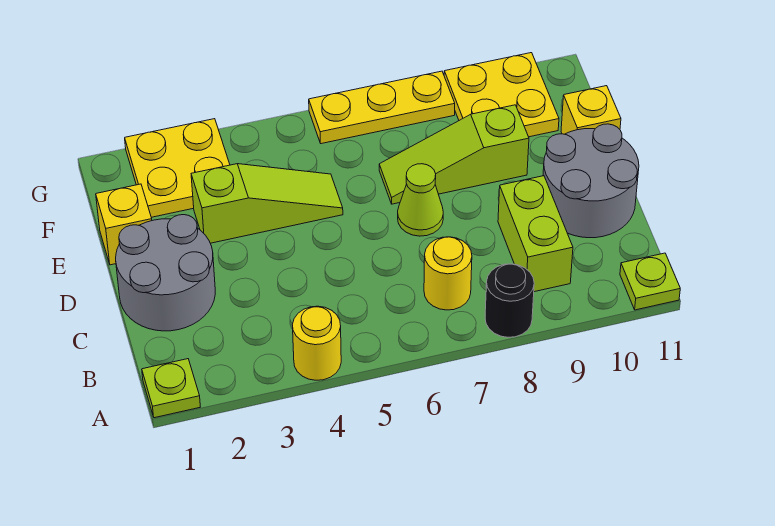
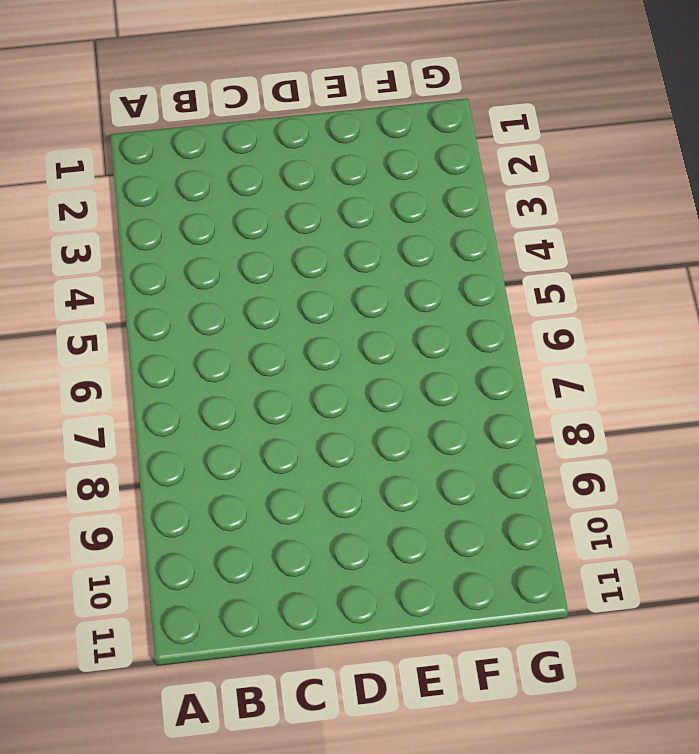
none -> lime plate A1 level 1
none -> yellow round brick A4 level 1
none -> black round brick A8 level 1

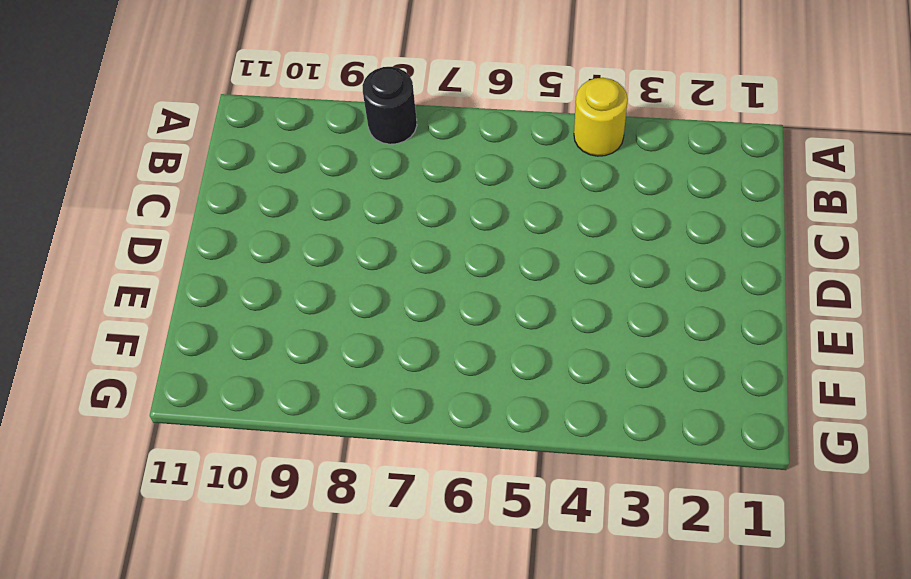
none -> lime plate A1 level 1
none -> lime plate A11 level 1
none -> yellow round brick B7 level 1

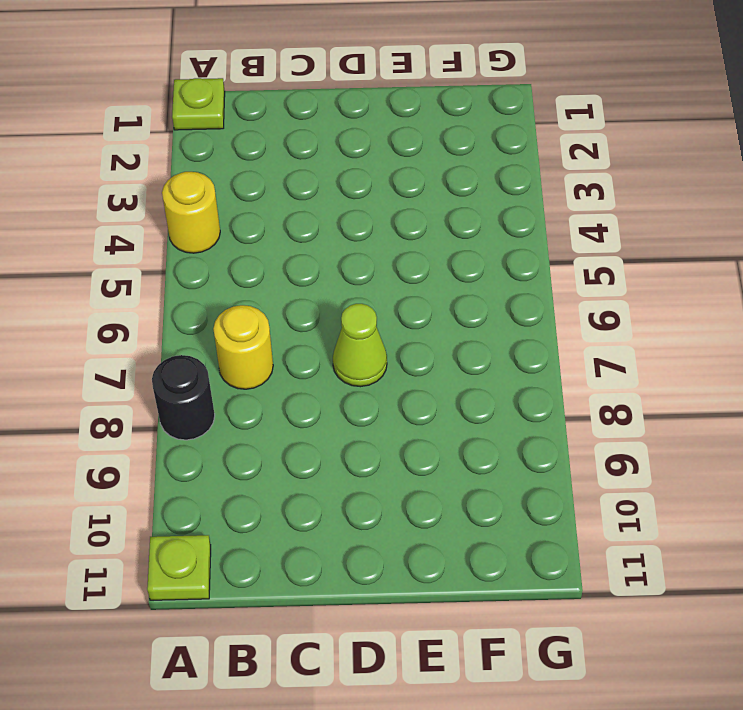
none -> lime brick B9:C9 level 1
none -> grey round brick C1:D2 level 1
none -> grey round brick C10:D11 level 1

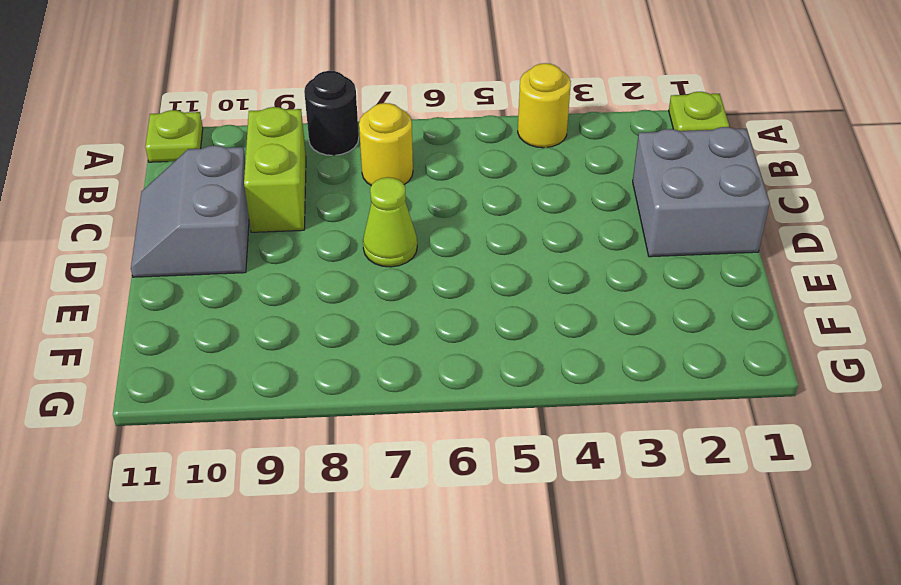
grey brick C1:D2 level 1 -> grey round brick C1:D2 level 1
grey slope C10:D11 level 1 top 10 -> grey round brick C10:D11 level 1
none -> yellow brick E1 level 1
none -> lime slope E3:E5 level 1 top 3
none -> lime slope E7:E9 level 1 top 9

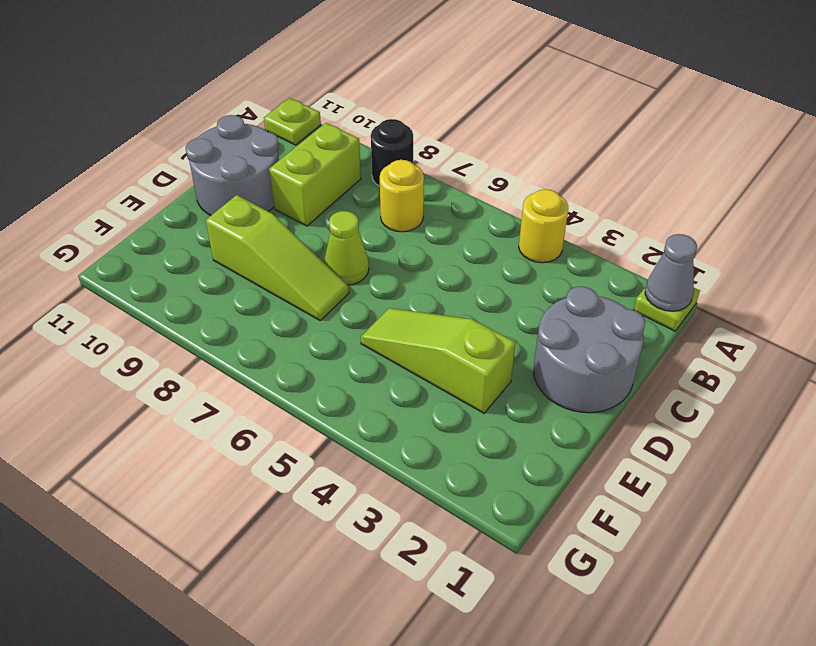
grey cone A1 level 2 -> none
none -> yellow brick E1 level 1
none -> yellow brick E11 level 1
none -> yellow plate F2:G3 level 1

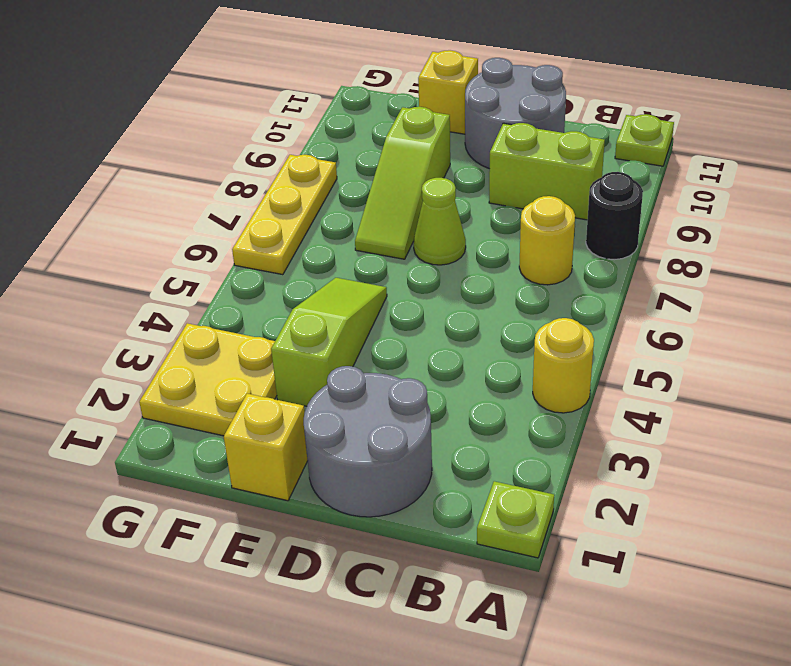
none -> yellow plate F9:G10 level 1

